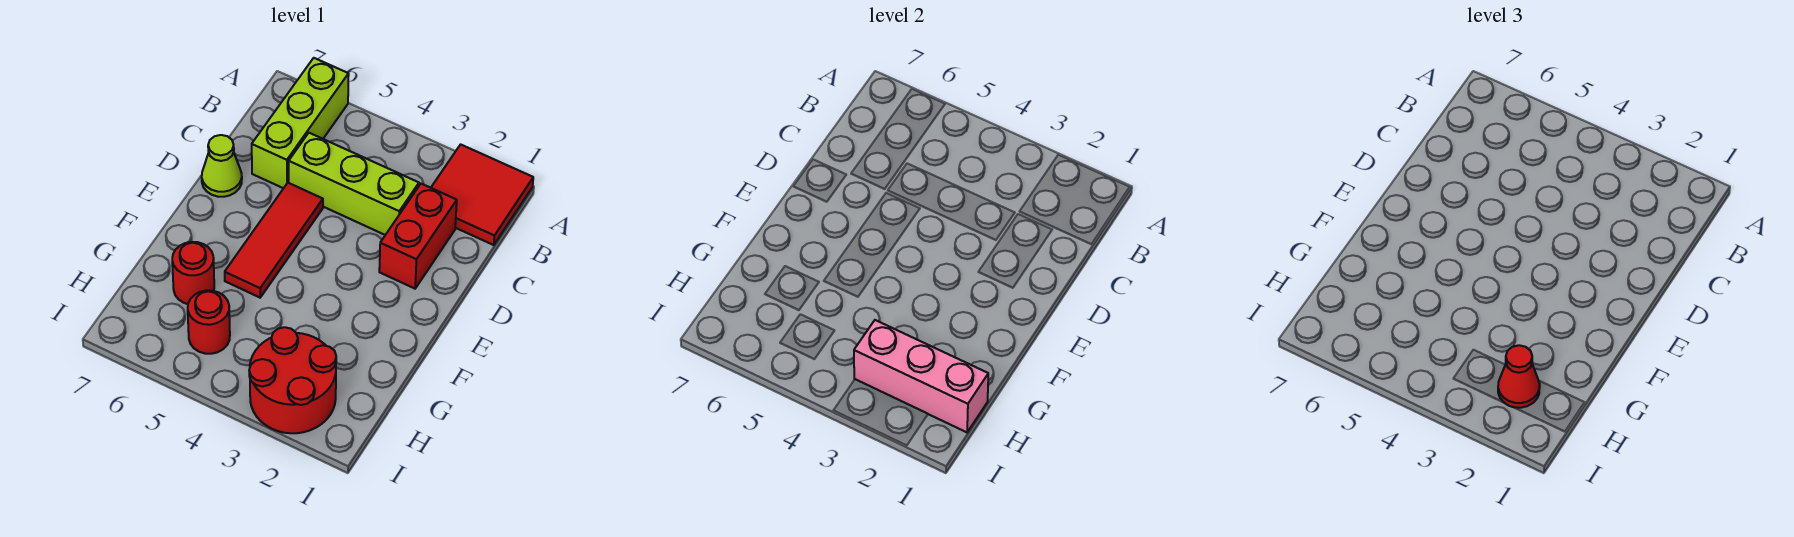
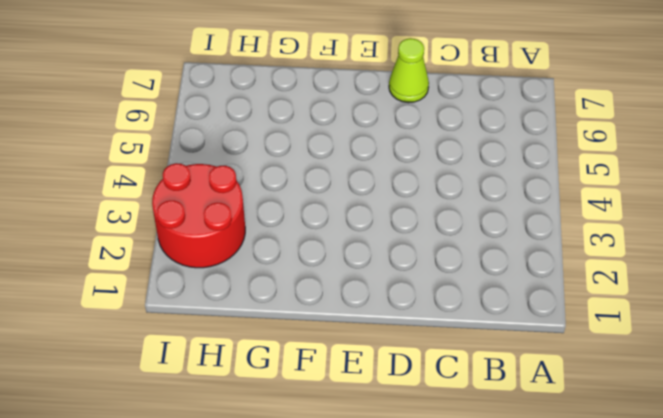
none -> red tile A1:B2 level 1
none -> lime brick A6:C6 level 1

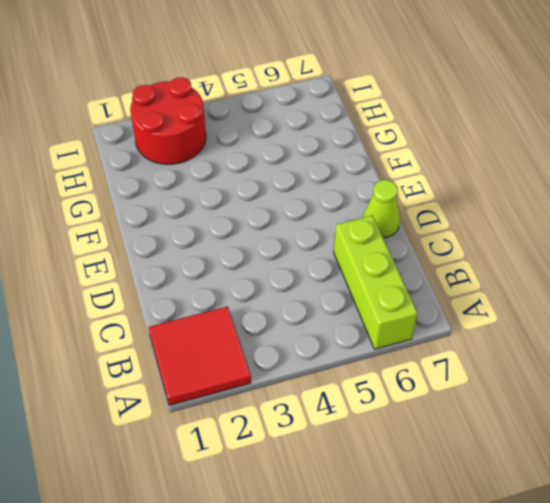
none -> red brick C2:D2 level 1
none -> lime brick C3:C5 level 1

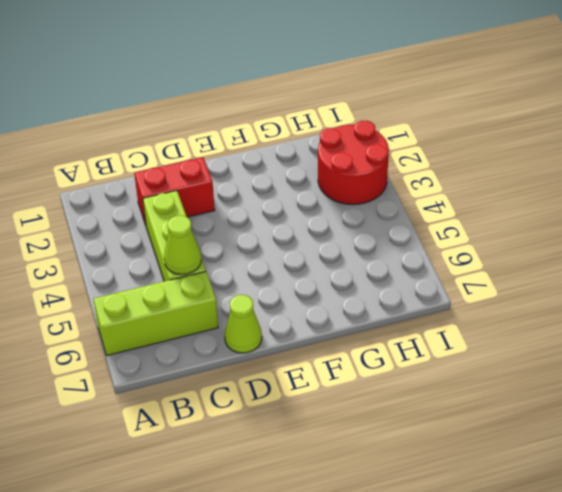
lime cone C5 level 2 -> none
none -> red tile A1:B2 level 1
none -> red tile D5:F5 level 1

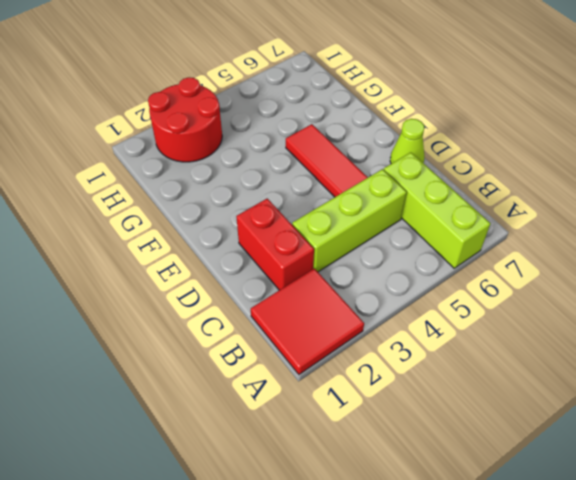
none -> red round brick G6 level 1
none -> red round brick H5 level 1

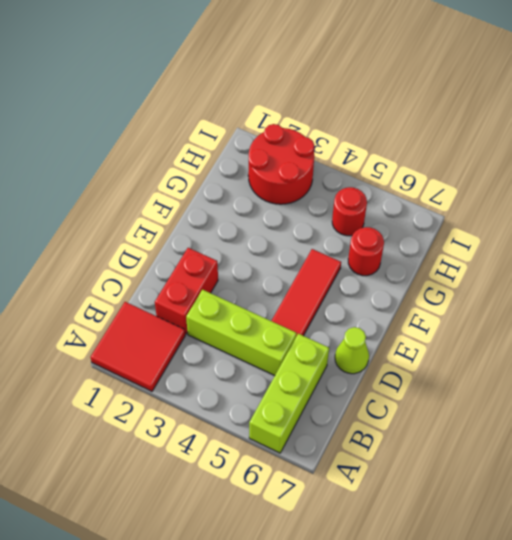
none -> pink brick H1:H3 level 2
none -> red cone H2 level 3

